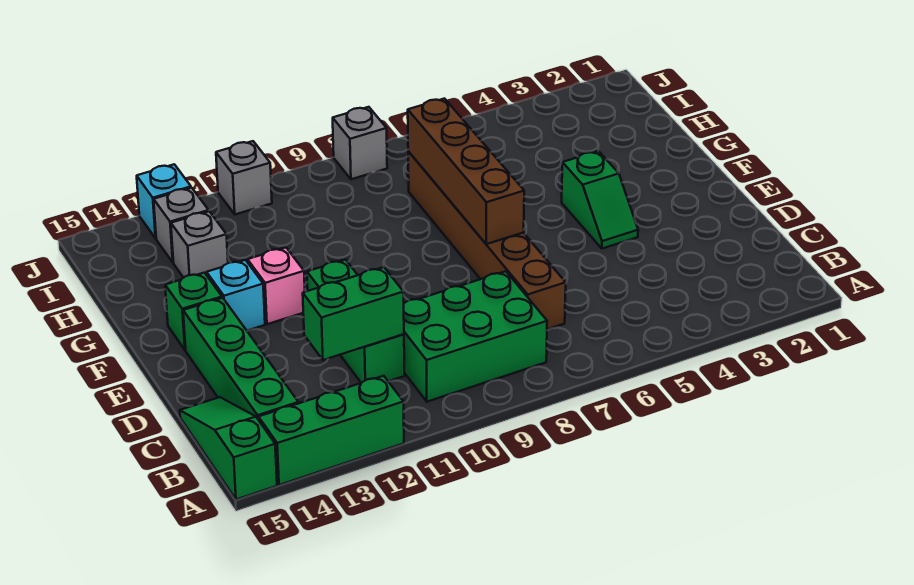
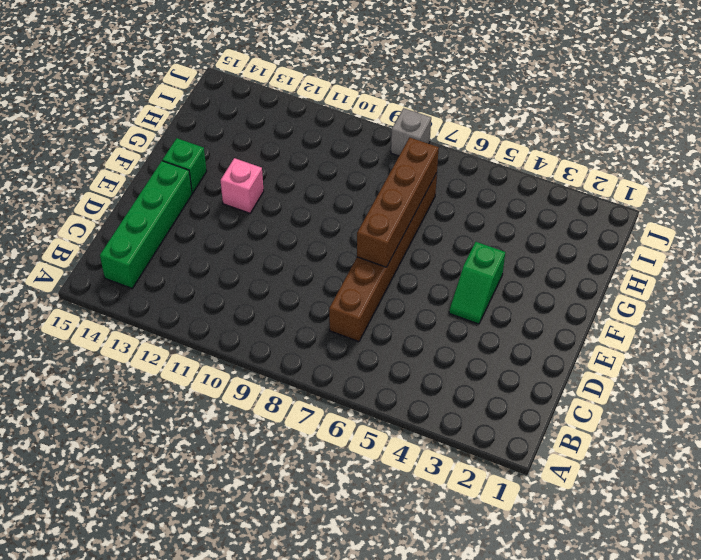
none -> green brick A12:A14 level 1
none -> green slope A15:C15 level 1 top A
none -> green brick B8:C10 level 1

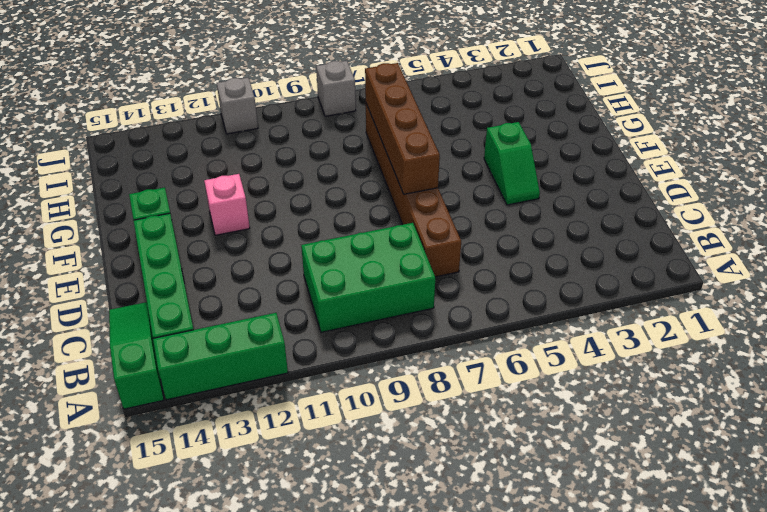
none -> green brick C11:E11 level 1
none -> cyan brick F13 level 1
none -> grey brick H13 level 1

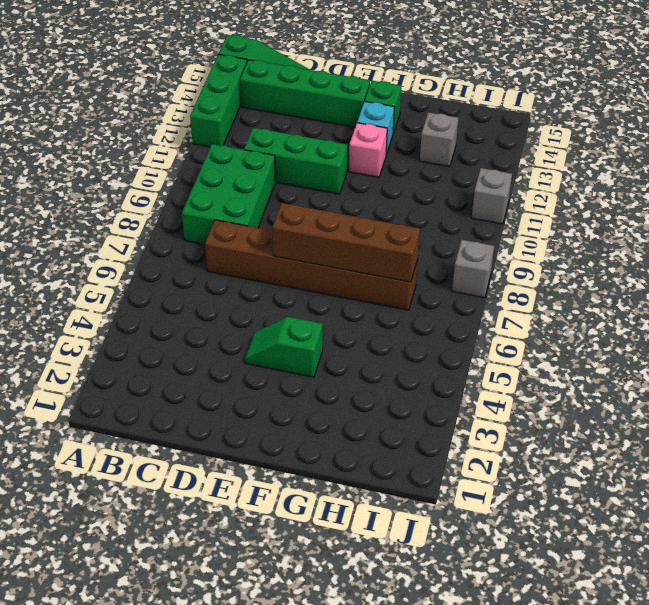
none -> grey brick I13 level 1
none -> cyan brick J13 level 1
none -> green brick C11:C12 level 2

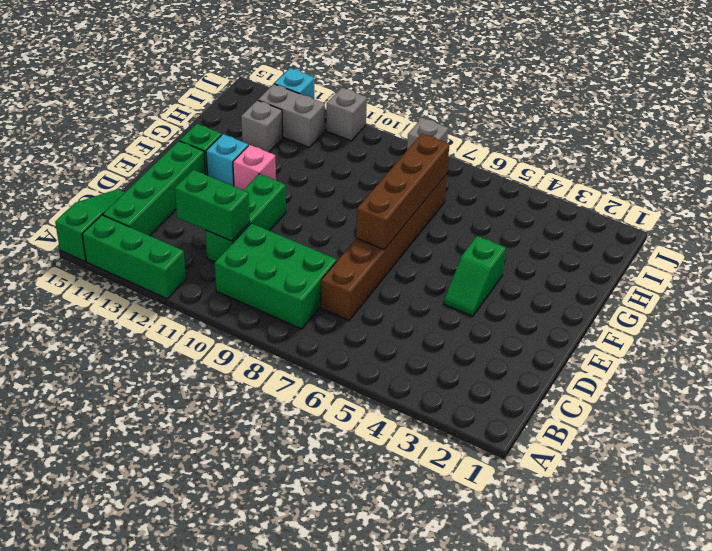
grey brick I12:I13 level 1 -> grey brick I13 level 1

